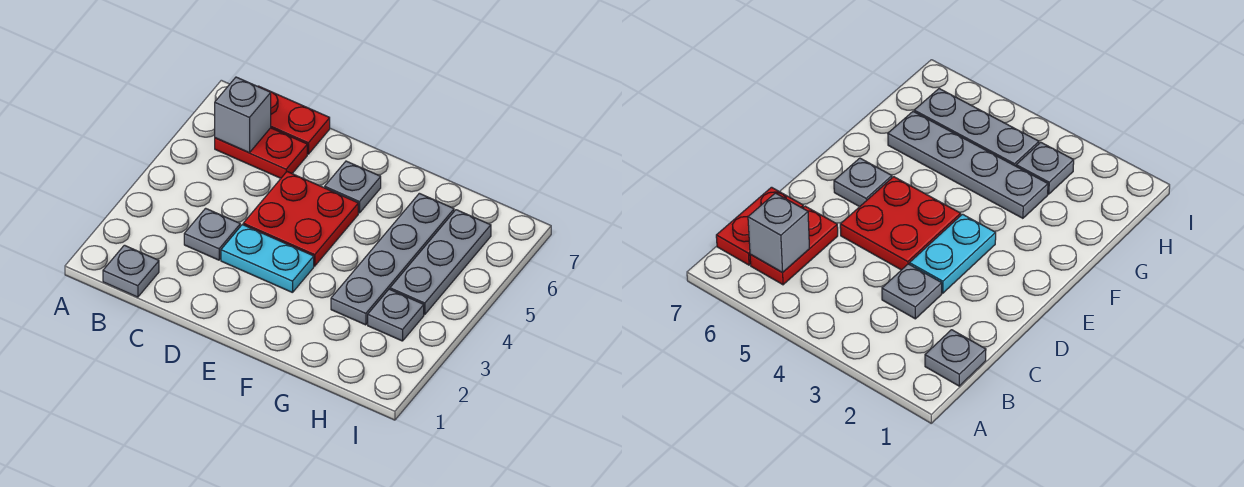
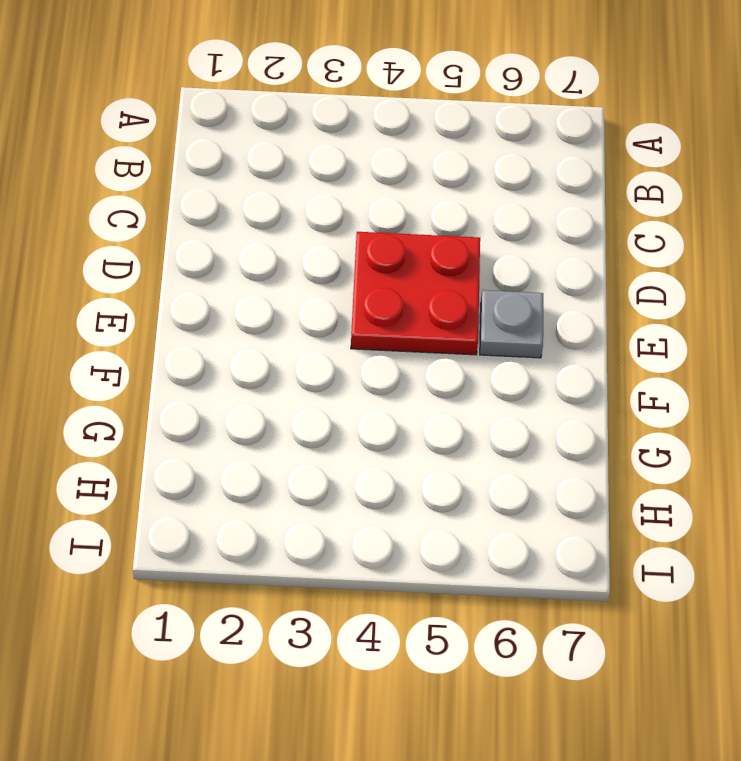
none -> grey plate B1 level 1
none -> red plate B6:C6 level 1

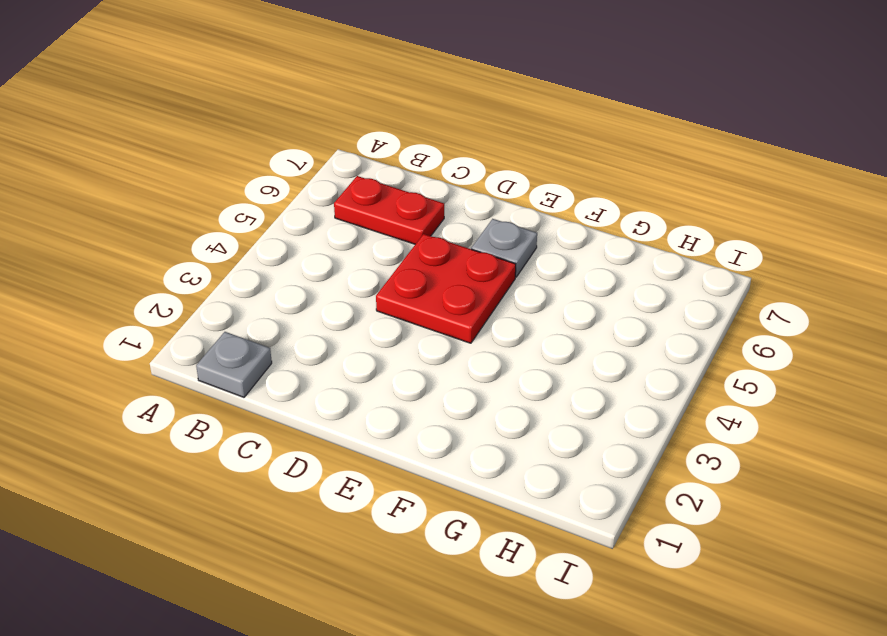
none -> red plate B7:C7 level 1
none -> grey plate C3 level 1

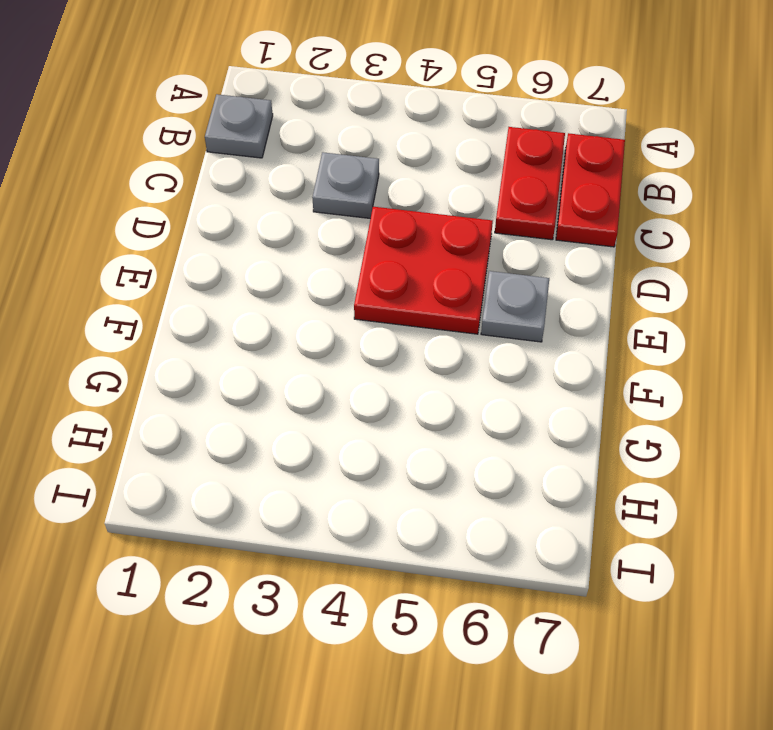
none -> cyan plate D3:E3 level 1
none -> grey plate G3:G6 level 1

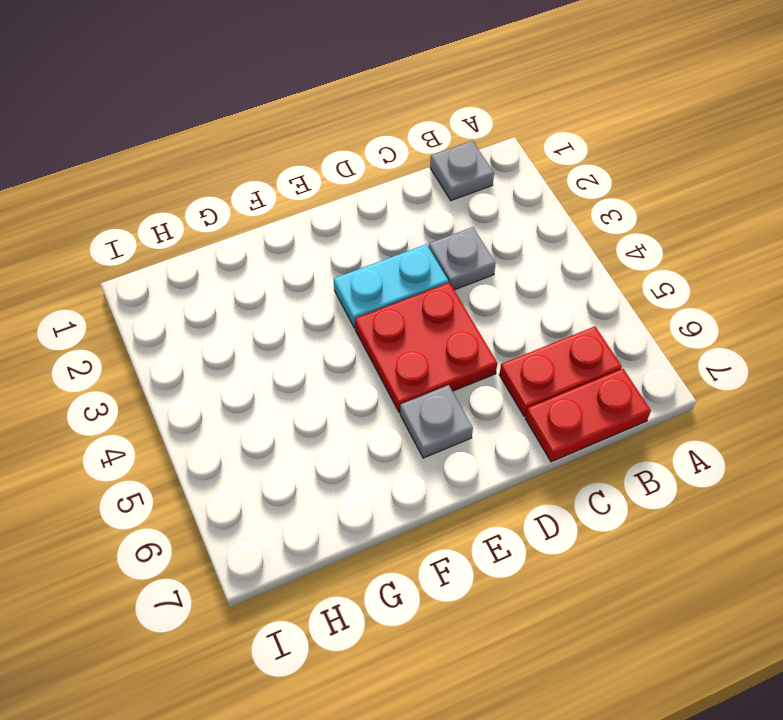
none -> grey plate G3:G6 level 1
none -> grey plate H3 level 1

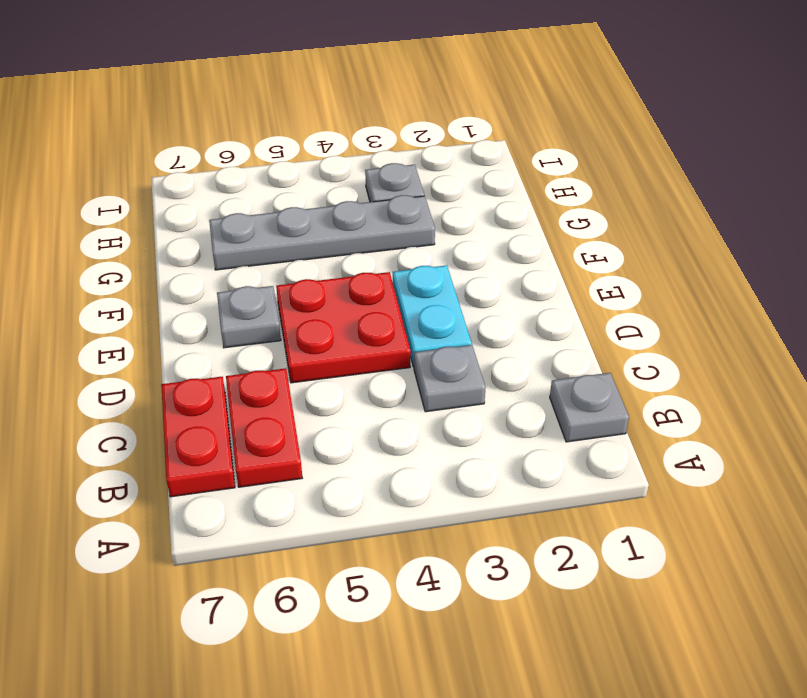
none -> grey plate H4:H6 level 1
none -> grey brick B6 level 2

